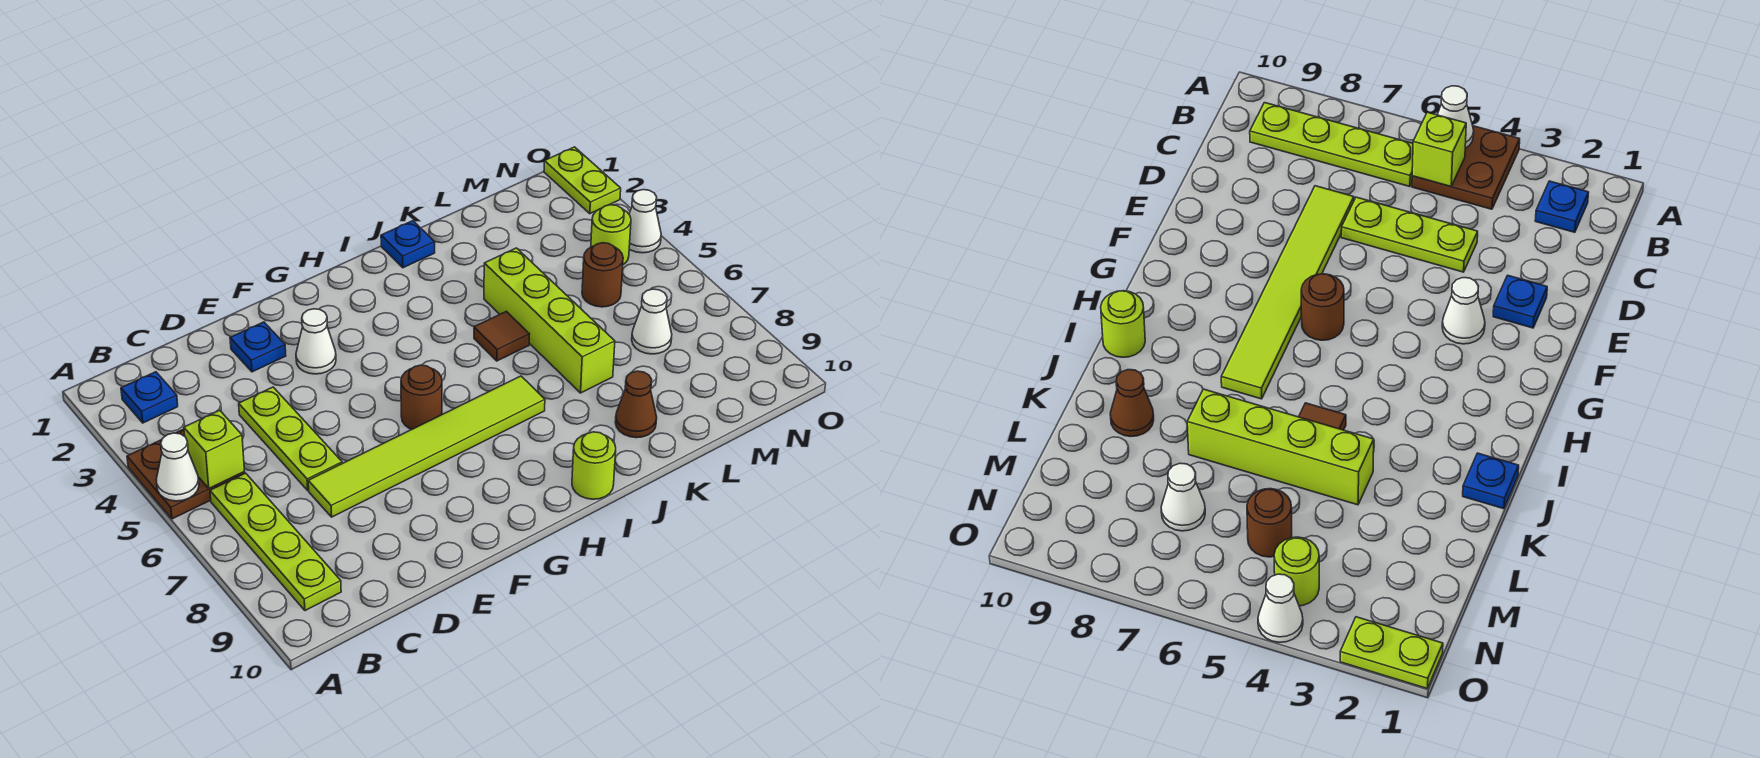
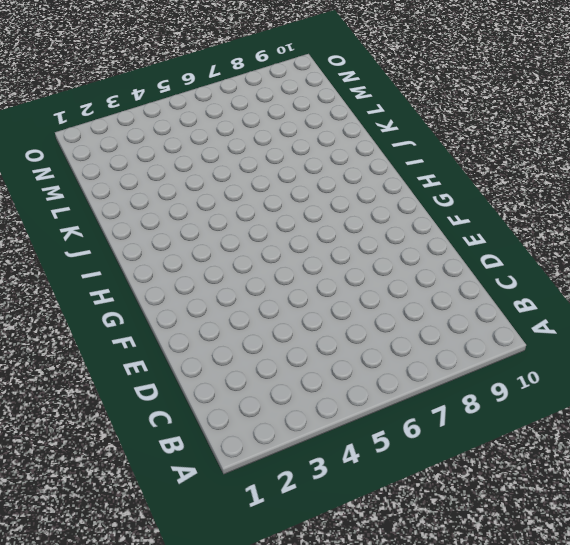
none -> brown plate A4:B5 level 1
none -> blue plate B2 level 1
none -> lime plate B6:B9 level 1

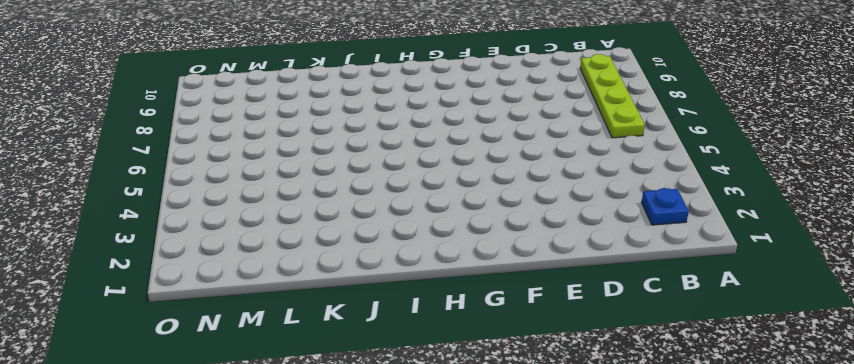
none -> brown plate A4:B5 level 1
none -> lime plate D4:D6 level 1
none -> lime tile D7:I7 level 1

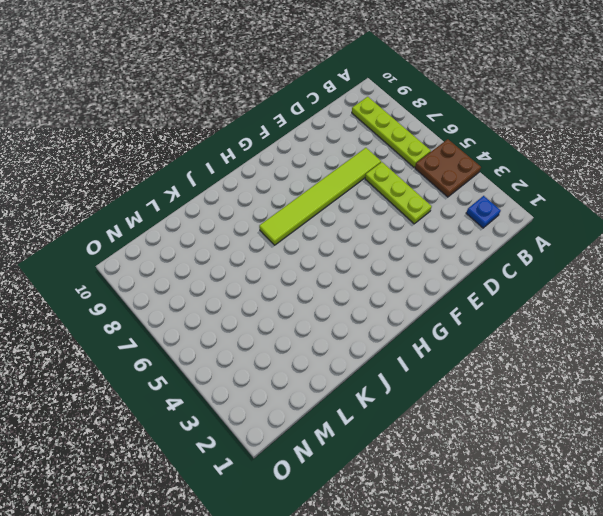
none -> blue plate E2 level 1
none -> white cone F3 level 1
none -> brown round brick G6 level 1

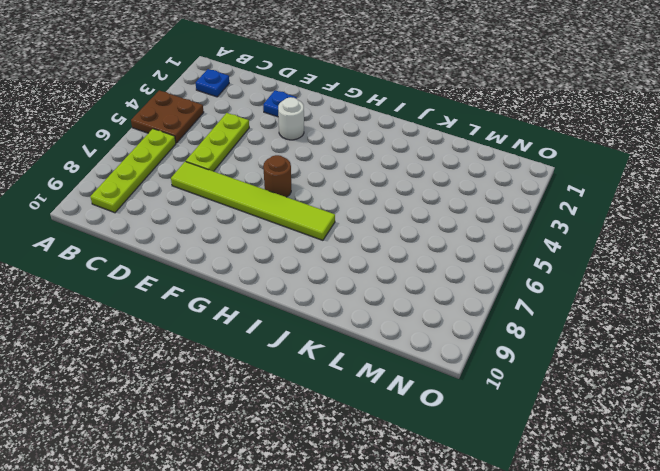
white round brick F3 level 1 -> white cone F3 level 1
none -> lime round brick I10 level 1
none -> blue plate J1 level 1
none -> brown tile J5 level 1

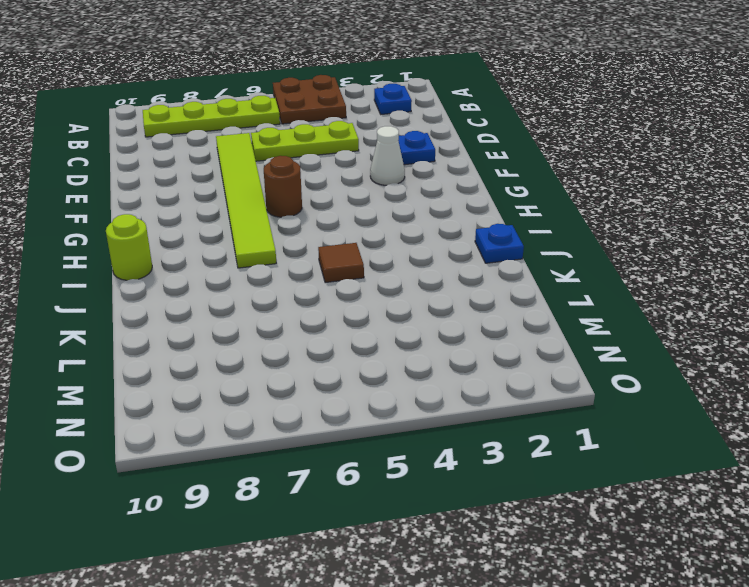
none -> lime brick K4:K7 level 1
none -> brown cone K9 level 1
none -> brown round brick M5 level 1

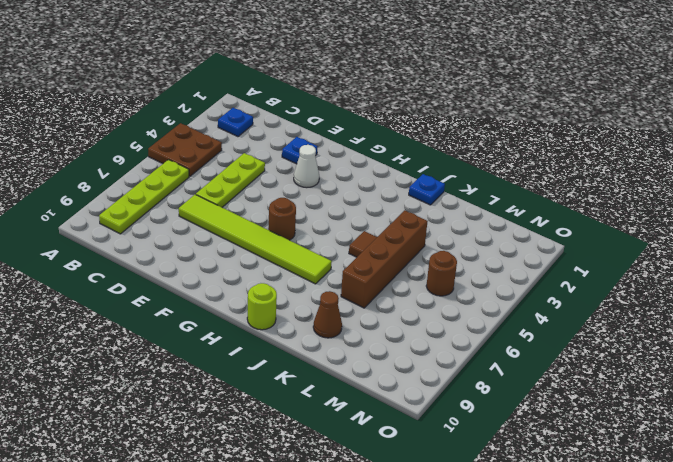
brown brick K4:K7 level 1 -> lime brick K4:K7 level 1
none -> white cone M7 level 1
none -> lime round brick N4 level 1
none -> lime plate O1:O2 level 1

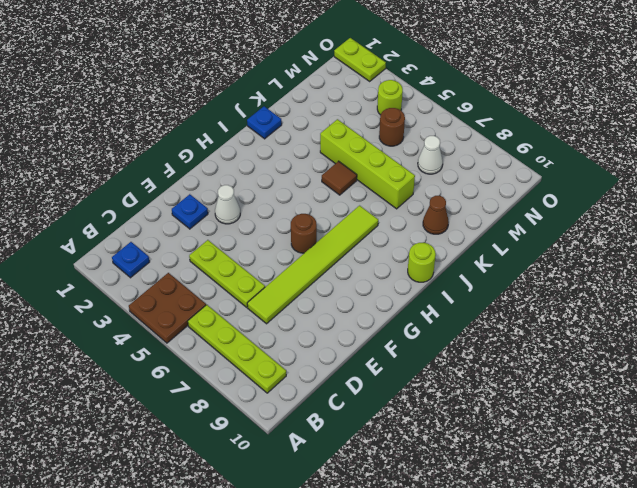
none -> white cone O4 level 1
none -> white cone A5 level 2
none -> lime brick B5 level 2

